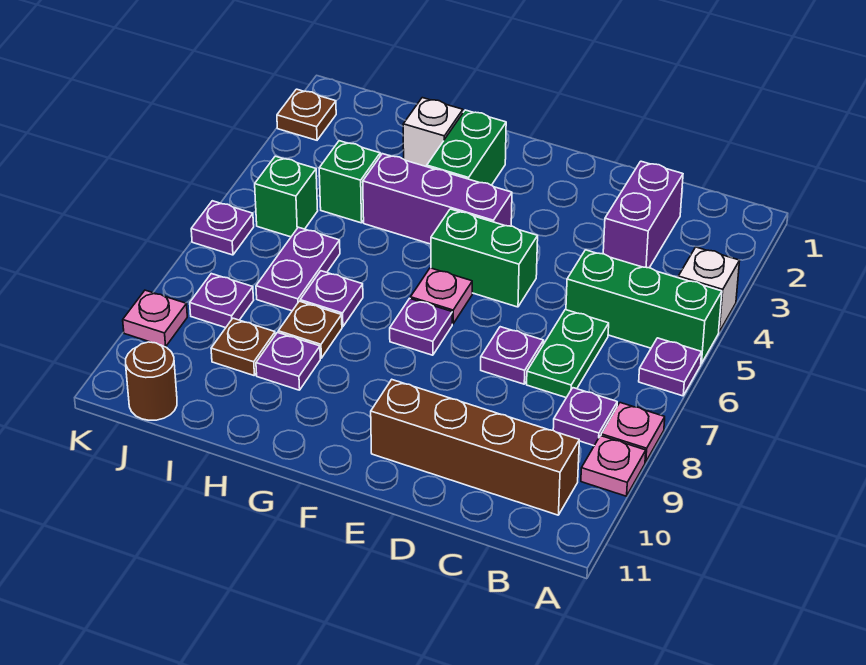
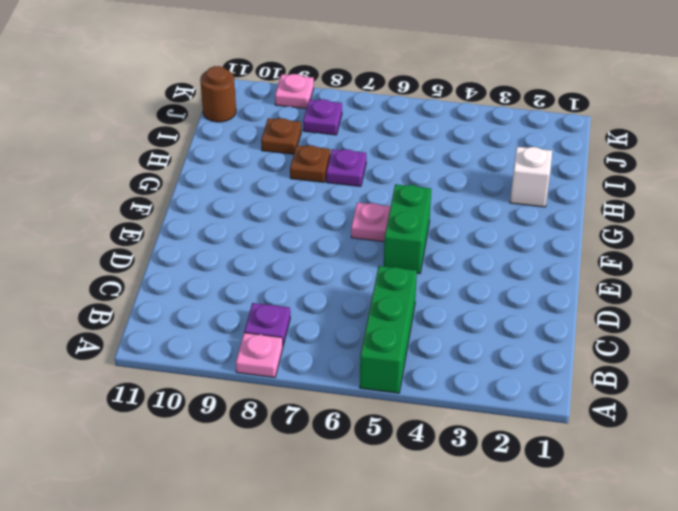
none -> white brick A4 level 1
none -> purple plate A6 level 1
none -> pink plate A9 level 1

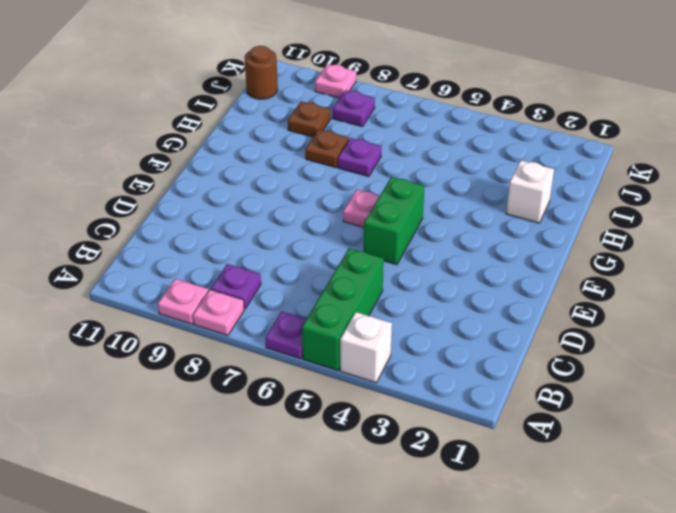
none -> brown brick B10:E10 level 1
none -> purple brick C2:C3 level 1
none -> green plate C6:C7 level 1

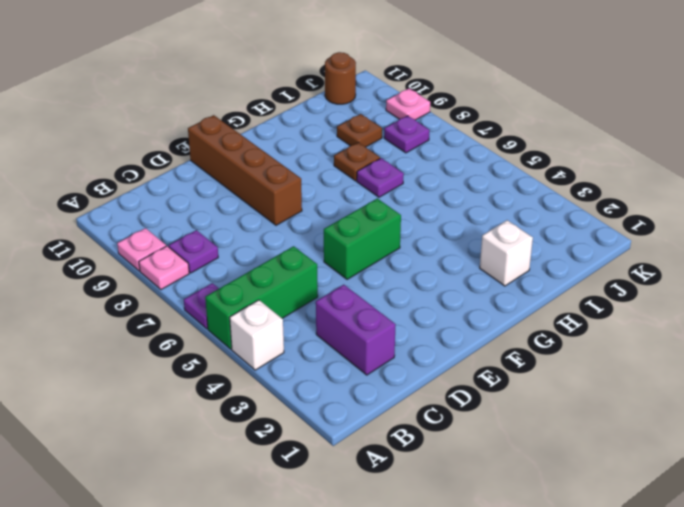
brown brick E8:E11 level 1 -> brown brick B10:E10 level 1
none -> green plate C6:C7 level 1
none -> purple plate D7 level 1
none -> purple brick F4:H4 level 1

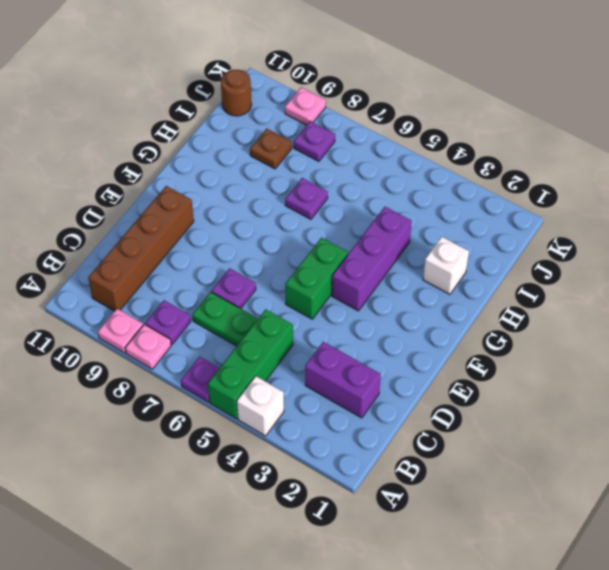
none -> pink plate F6 level 1
none -> purple plate F7 level 1
none -> green brick G2:G3 level 1

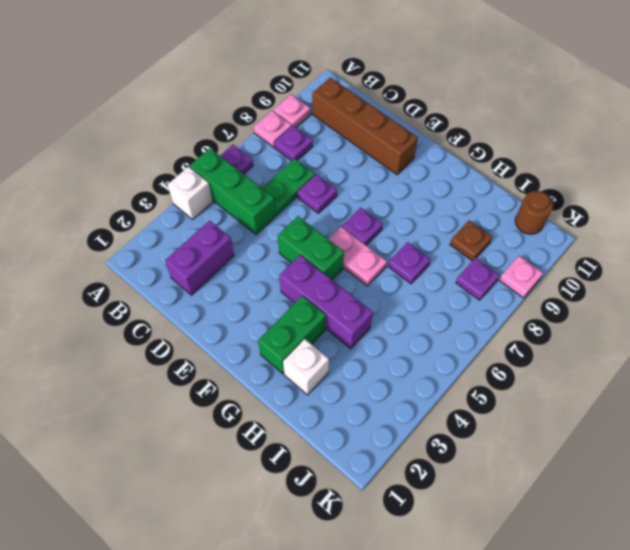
pink plate F6:G6 level 1 -> pink plate F6 level 1
none -> brown plate H8 level 1
none -> purple plate H9 level 1
none -> green brick I4 level 1

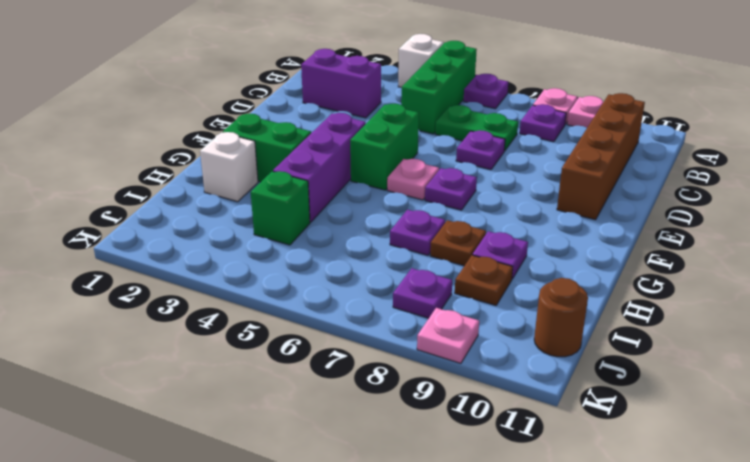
none -> purple plate I6:I7 level 1
none -> green brick J5 level 1
none -> brown plate K2 level 1

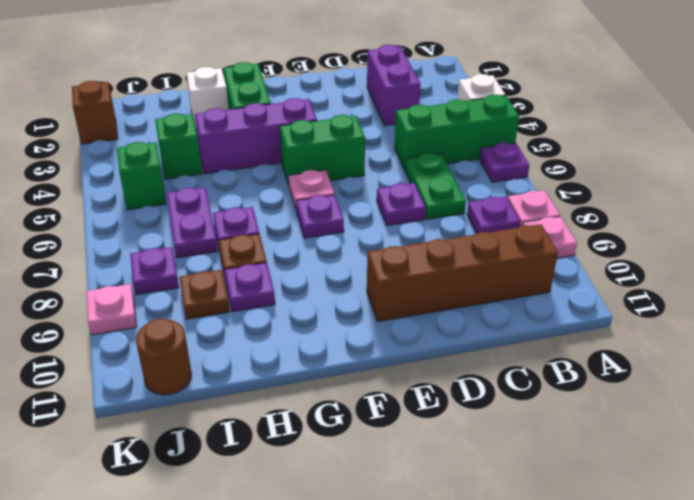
brown brick K2 level 1 -> brown plate K2 level 1
none -> purple plate K6 level 1

